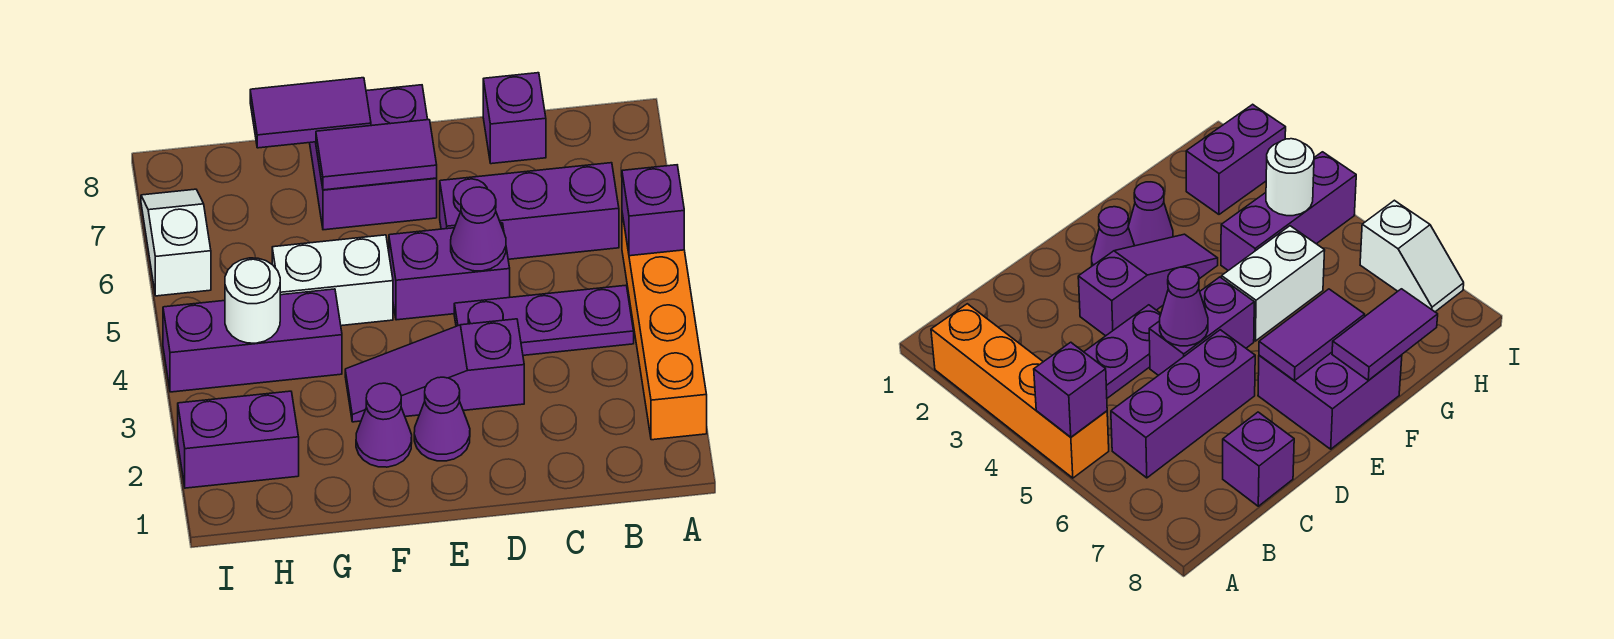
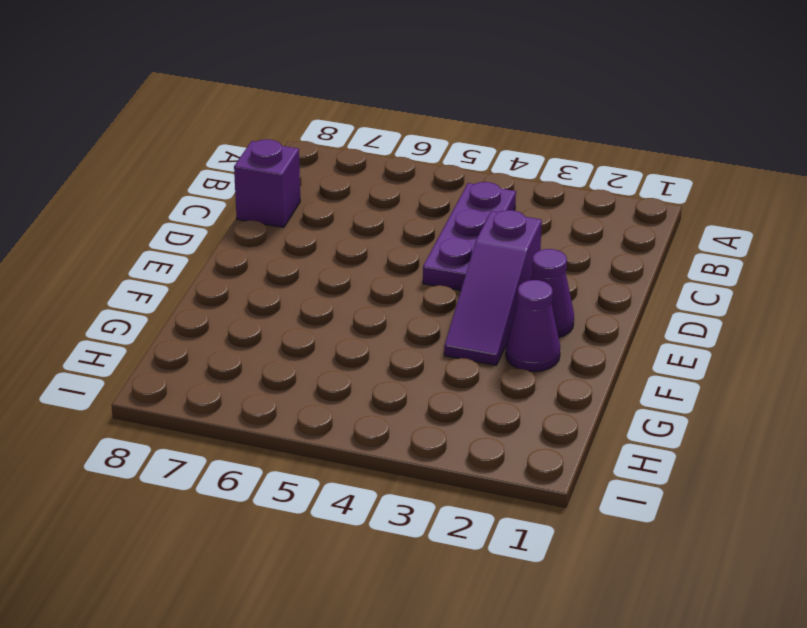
none -> orange brick A2:A5 level 1
none -> purple brick B6:D6 level 1
none -> purple brick D5:E5 level 1

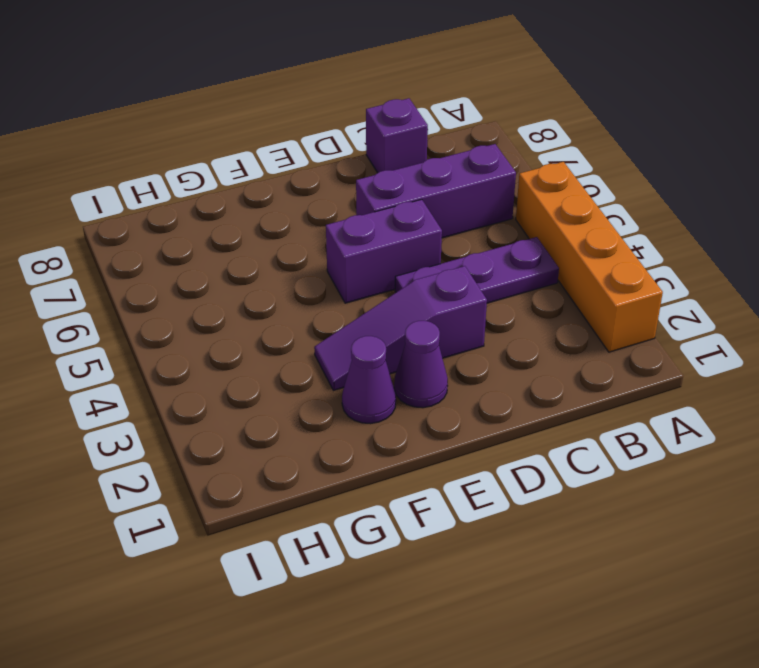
none -> purple brick E7:F8 level 1
none -> white brick F5:G5 level 1
none -> purple brick G4:I4 level 1

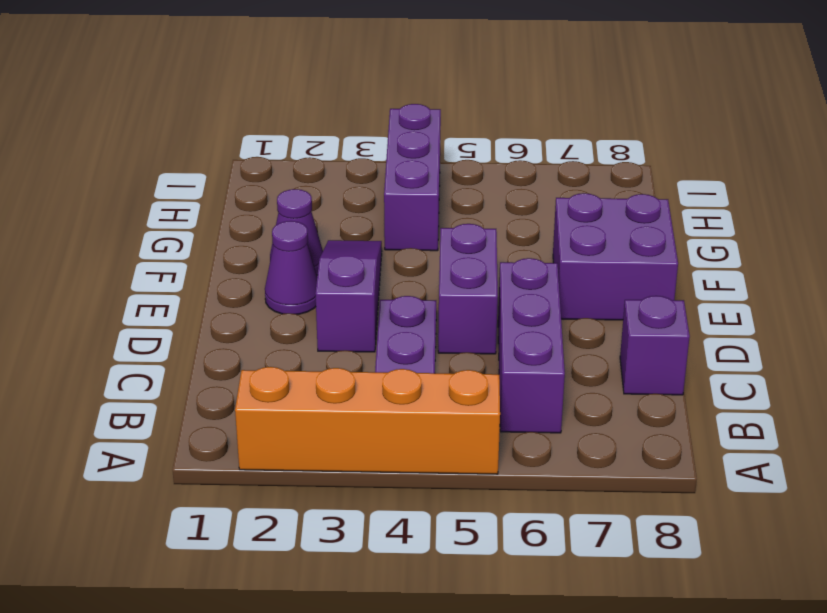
none -> white brick F5:G5 level 1
none -> purple brick H2:I2 level 1
none -> white slope I6:I7 level 1 top 6

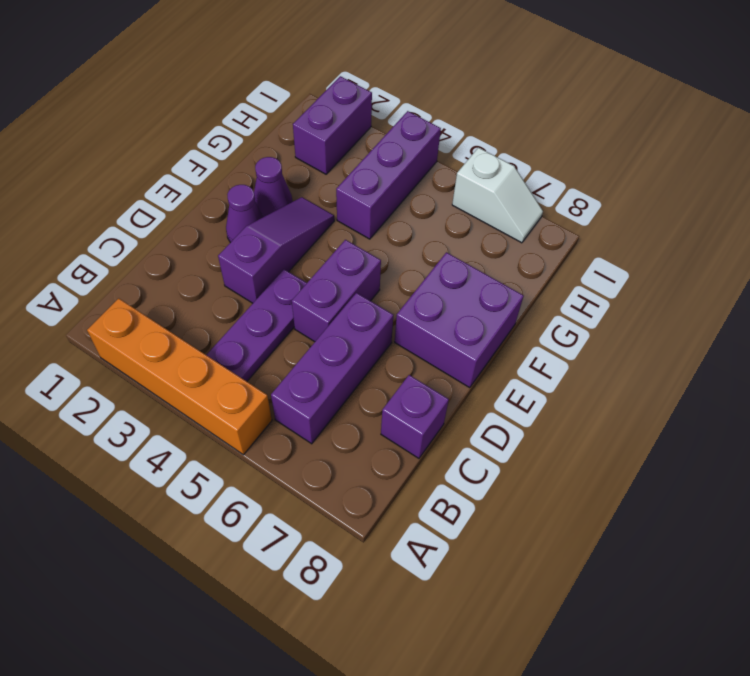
none -> white brick F5:G5 level 1
none -> purple brick A5 level 2
none -> purple cone D5 level 2

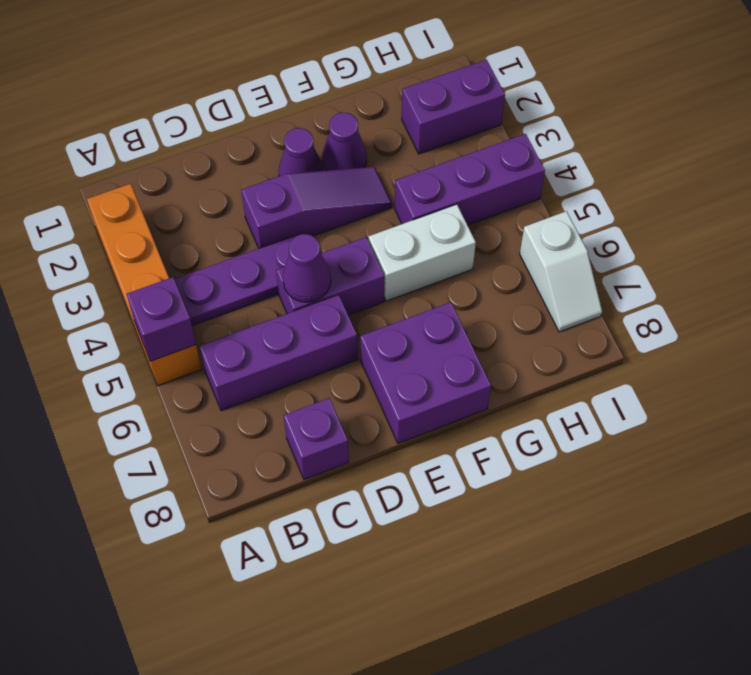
none -> purple tile E7:F7 level 2
none -> purple tile F8:G8 level 2
none -> white round brick H4 level 2

